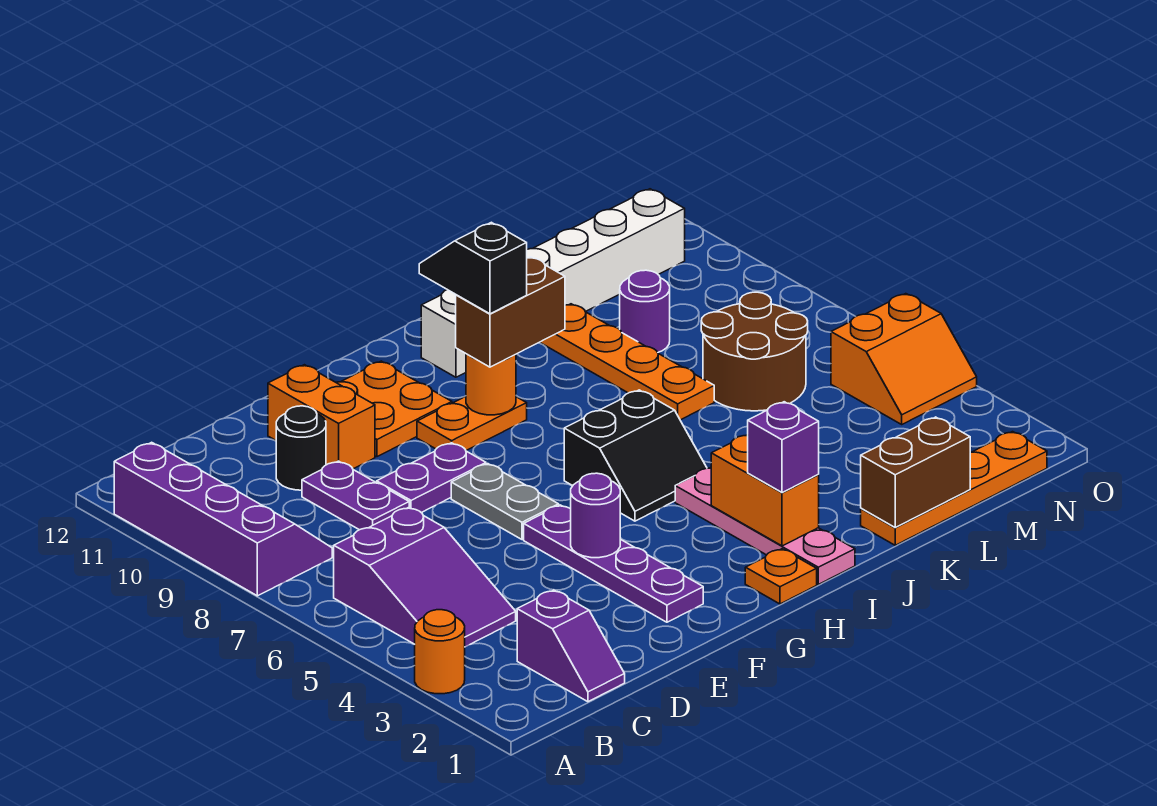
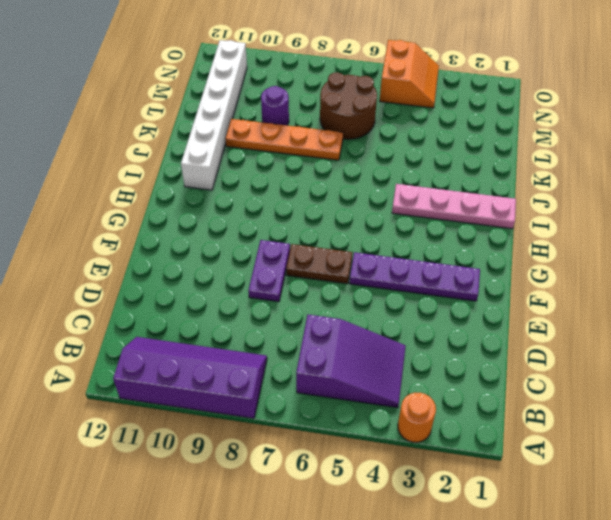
brown plate F6:F7 level 1 -> grey plate F6:F7 level 1
none -> purple slope C1:C2 level 1 top 2
none -> purple plate D8:D9 level 1
none -> black round brick D10 level 1

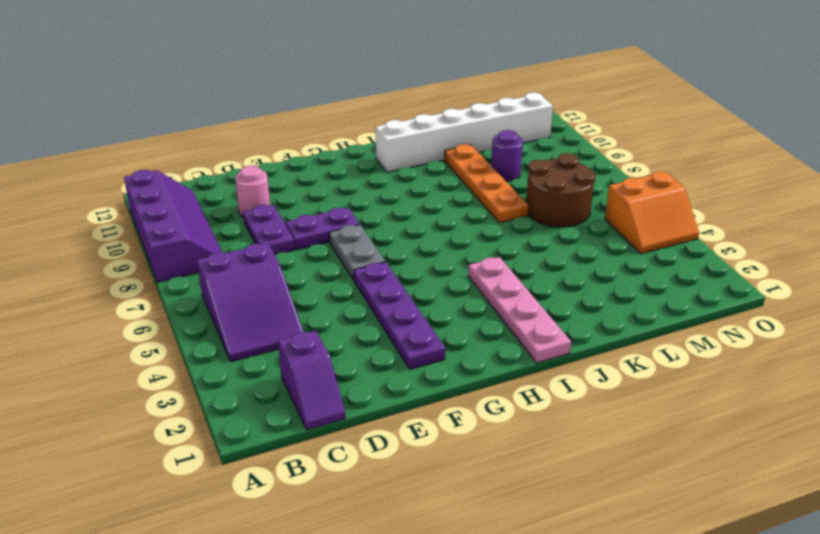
pink round brick D10 level 1 -> black round brick D10 level 1
none -> orange round brick A3 level 1
none -> orange brick E10:E11 level 1
none -> orange plate F10:G11 level 1

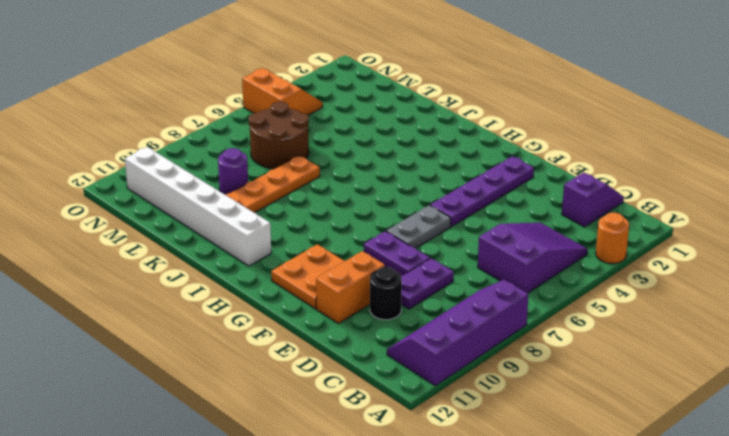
none -> orange plate G9:H9 level 1
none -> orange plate H1 level 1
none -> black slope H5:I6 level 1 top 6

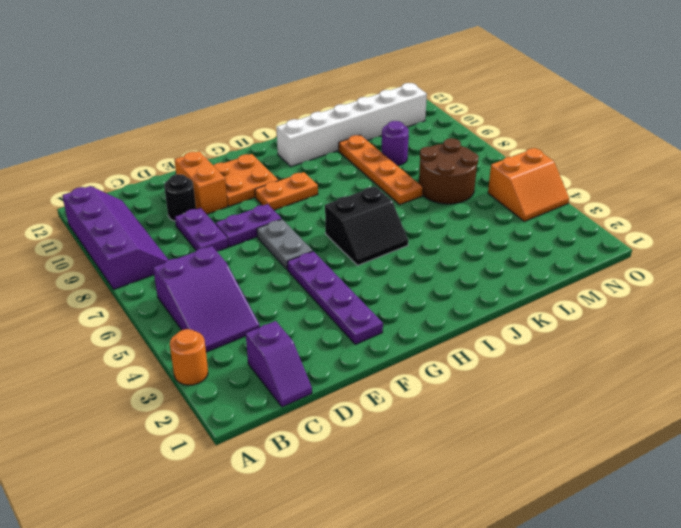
none -> orange plate H1 level 1
none -> pink plate I1:I4 level 1
none -> orange plate K1:N1 level 1

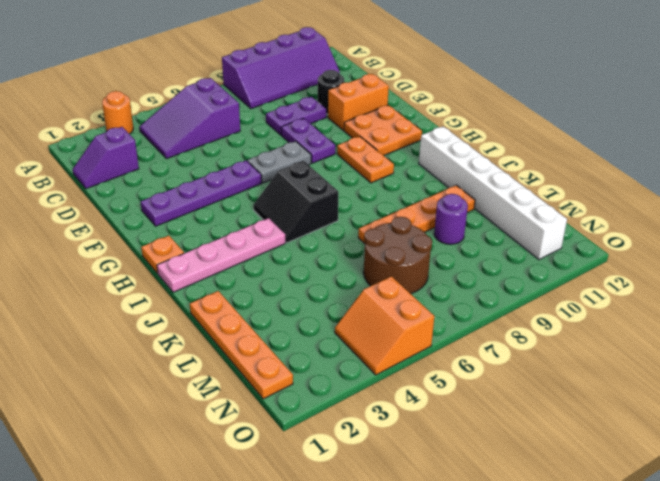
none -> purple round brick F4 level 2
none -> orange round brick H9 level 2
none -> orange brick I2:I3 level 2

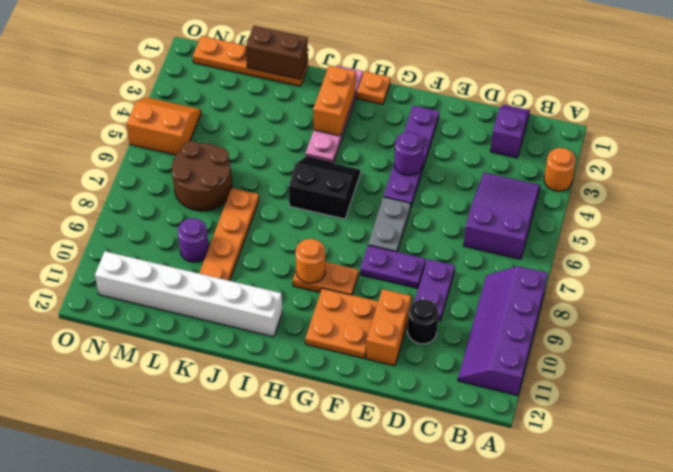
none -> brown brick H9:I9 level 3
none -> purple brick I2 level 3
none -> black slope H9:H10 level 4 top 9

